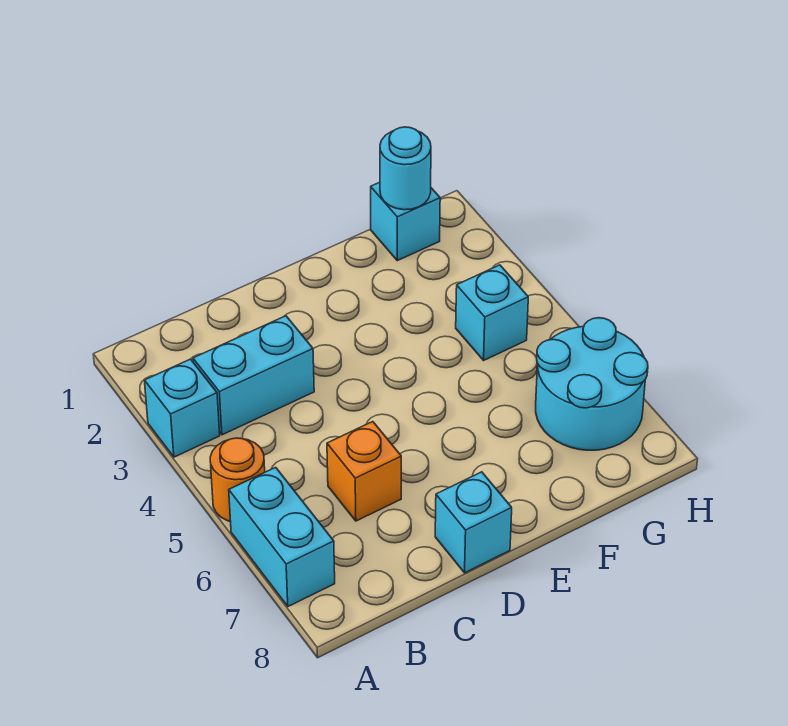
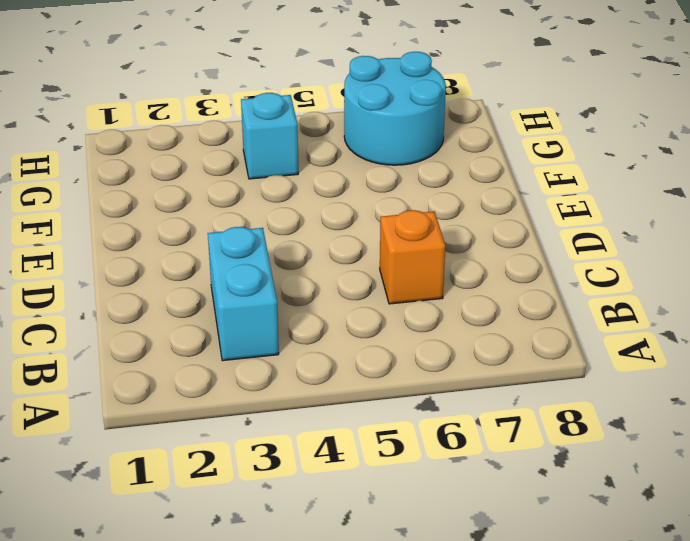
none -> cyan brick A3 level 1
none -> orange round brick A5 level 1

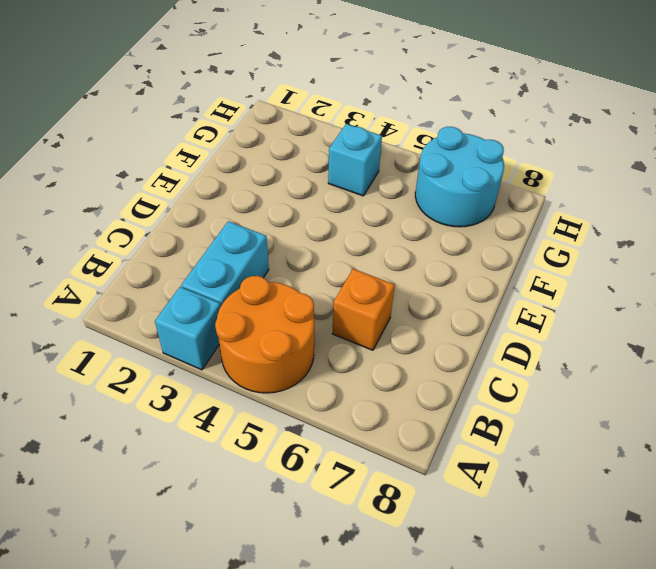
orange round brick A4:B5 level 1 -> orange round brick A5 level 1
none -> cyan brick A6:A7 level 1
none -> cyan brick D8 level 1

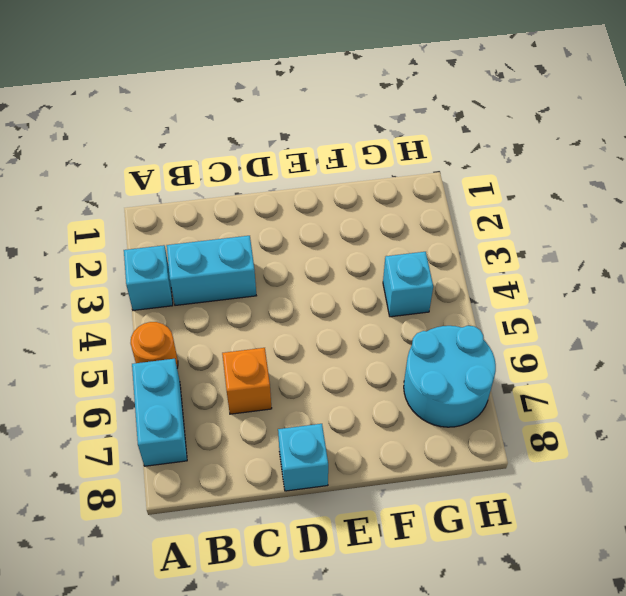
none -> cyan brick G1 level 1
none -> cyan round brick G1 level 2

